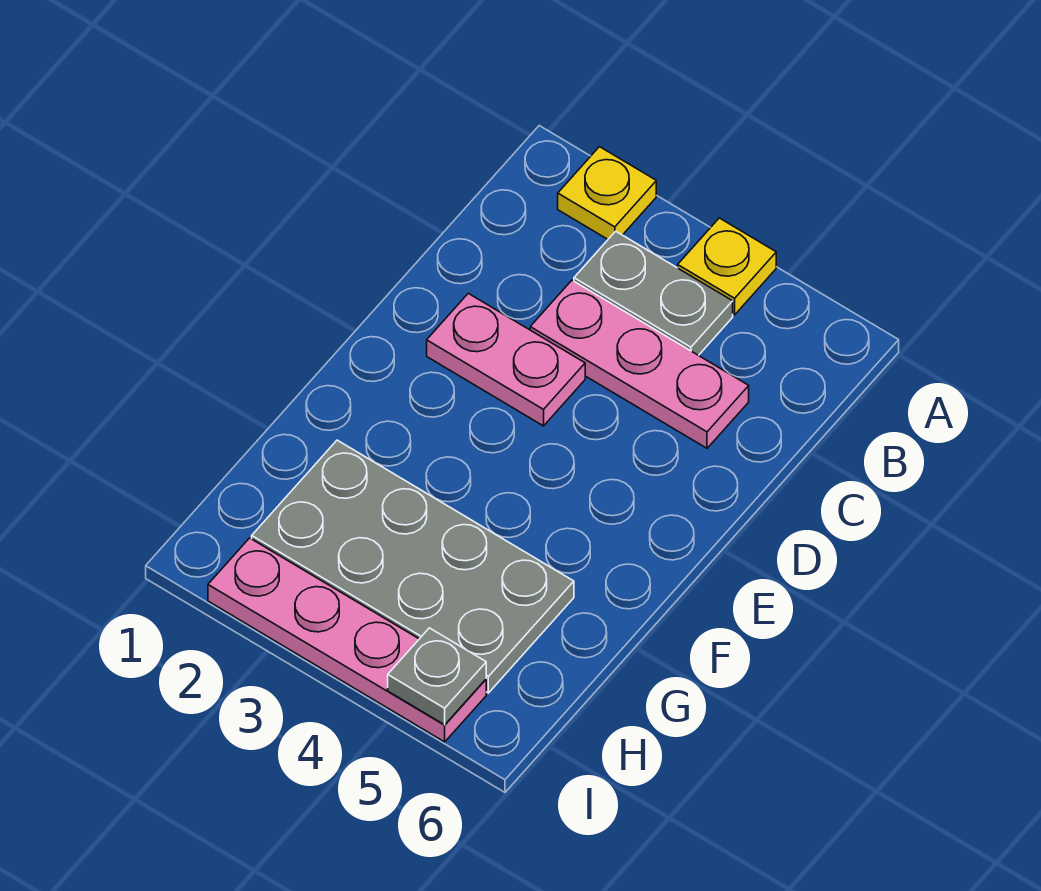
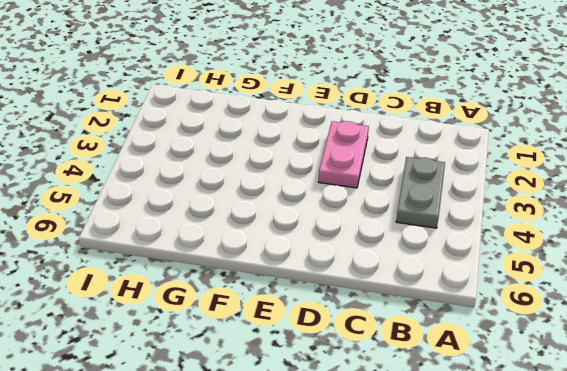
none -> yellow plate A2 level 1
none -> yellow plate A4 level 1

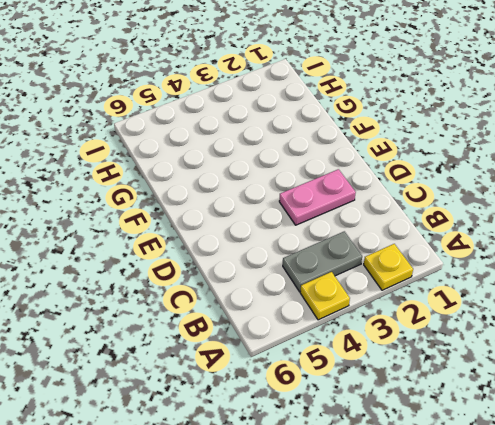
none -> pink plate C3:C5 level 1
none -> grey plate G2:H5 level 1

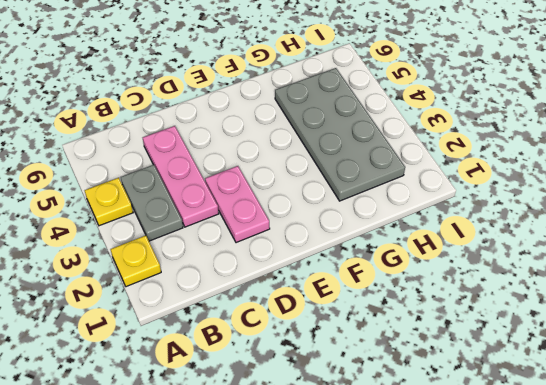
none -> pink plate I2:I5 level 1
none -> grey plate I5 level 2

